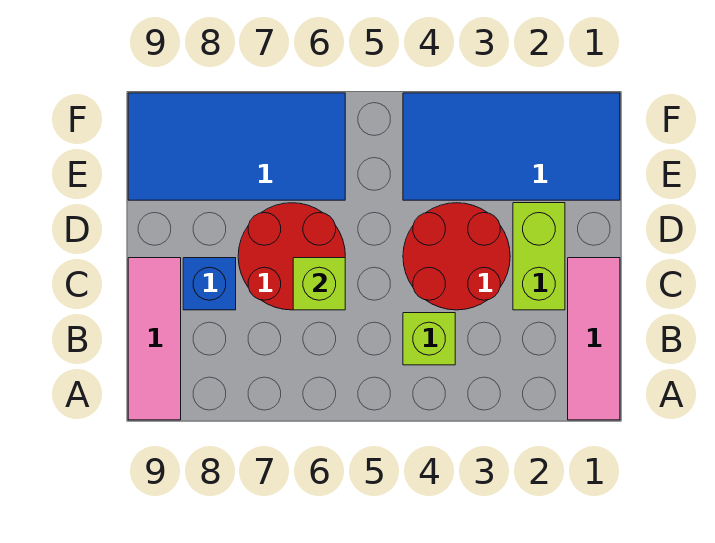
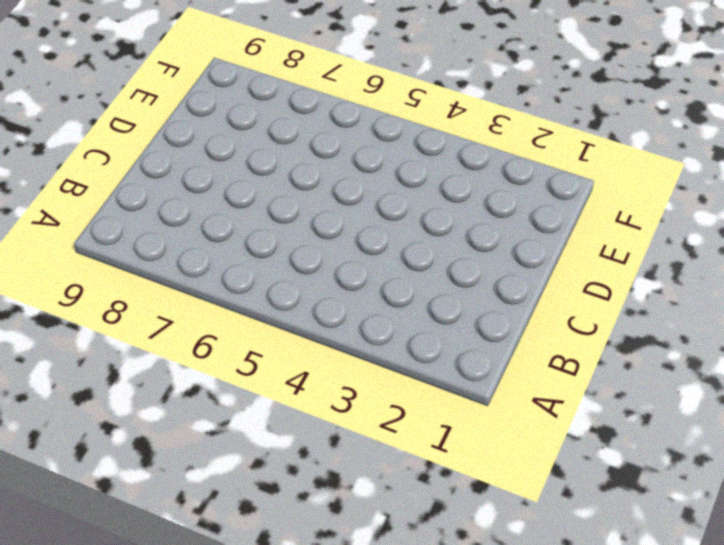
none -> pink tile A1:C1 level 1
none -> pink tile A9:C9 level 1

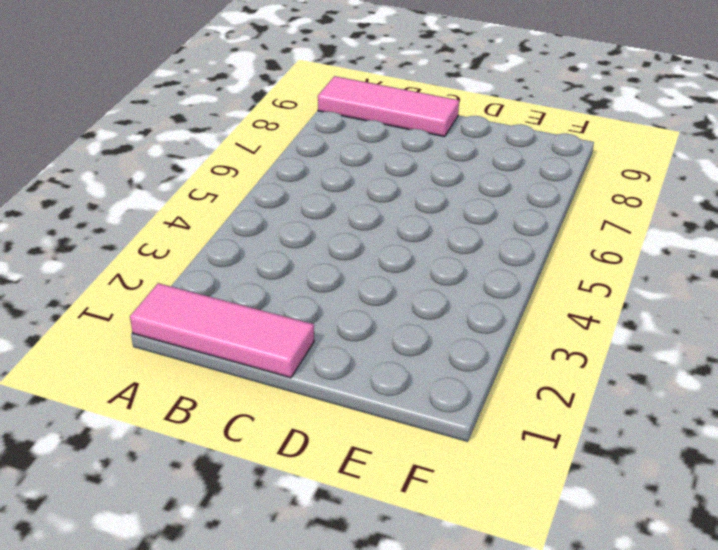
none -> lime brick B4 level 1
none -> lime brick C2:D2 level 1

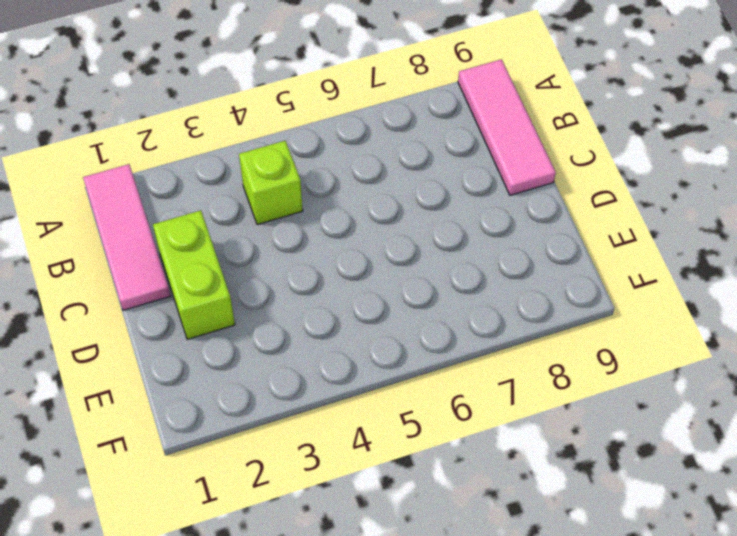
none -> red round brick C3:D4 level 1
none -> red round brick C6:D7 level 1

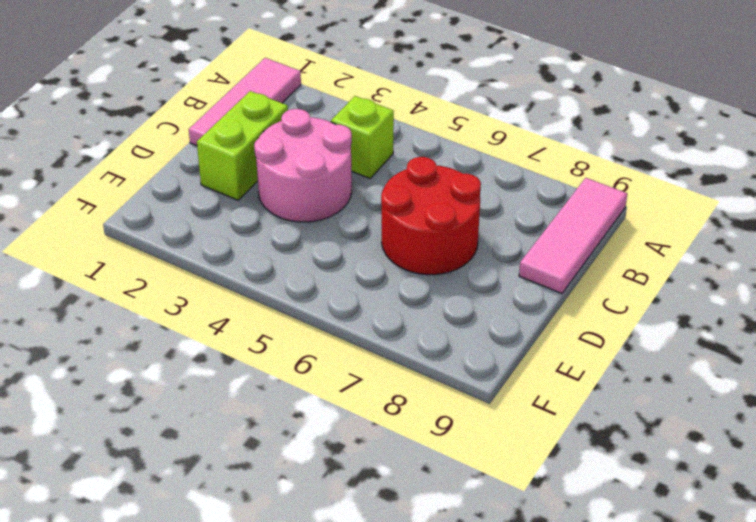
pink round brick C3:D4 level 1 -> red round brick C3:D4 level 1
none -> blue brick C8 level 1
none -> blue tile E1:F4 level 1

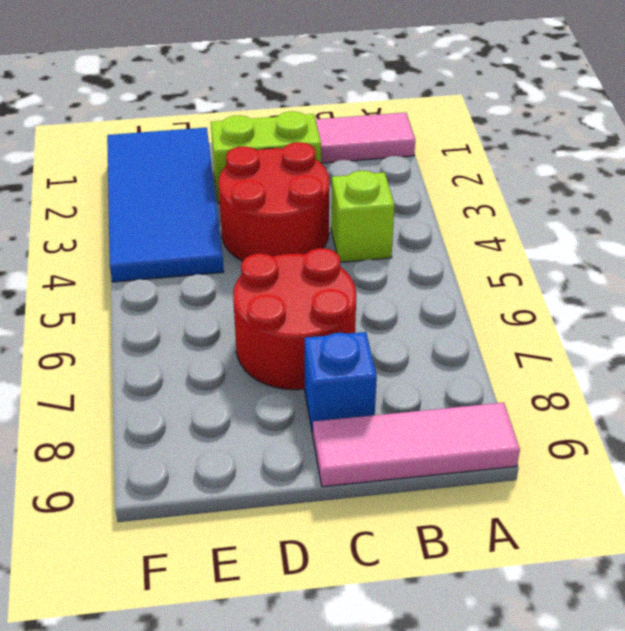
none -> blue tile E6:F9 level 1
none -> lime brick C6 level 2

